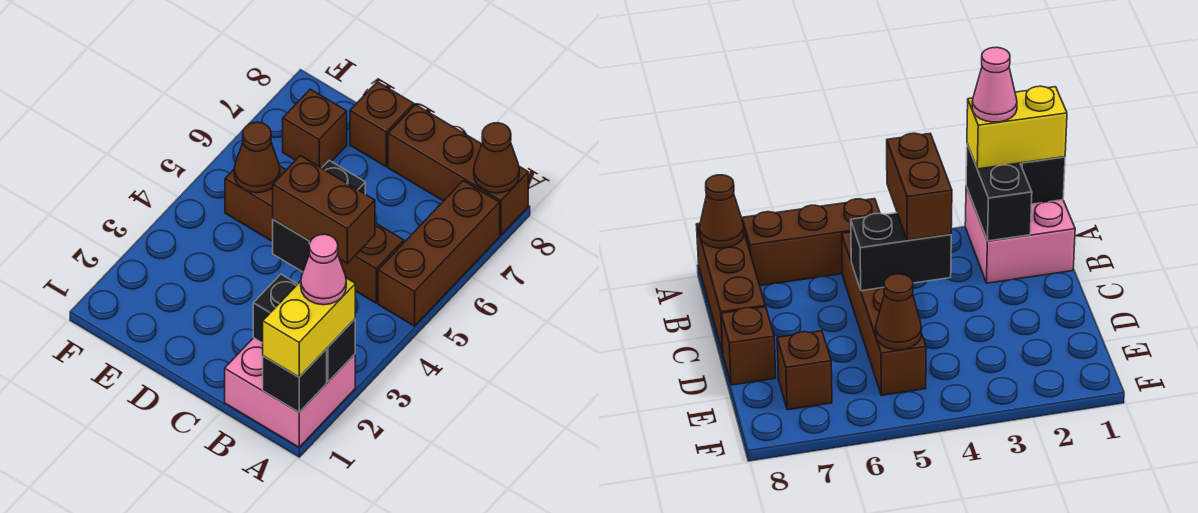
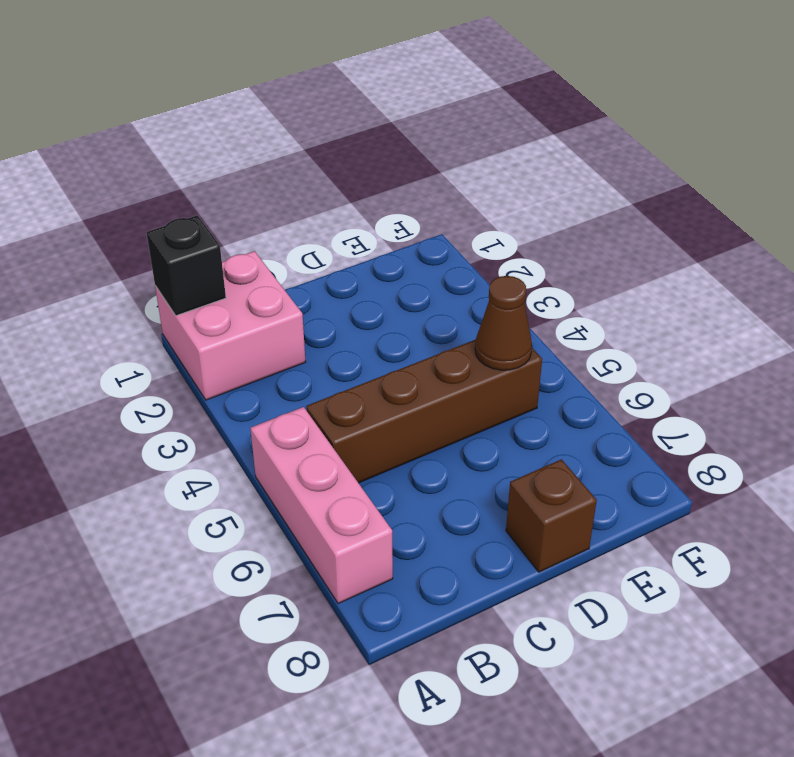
pink brick A5:A7 level 1 -> brown brick A5:A7 level 1
none -> brown brick A8:C8 level 1
none -> brown brick E7 level 1
none -> black brick A2:B2 level 2

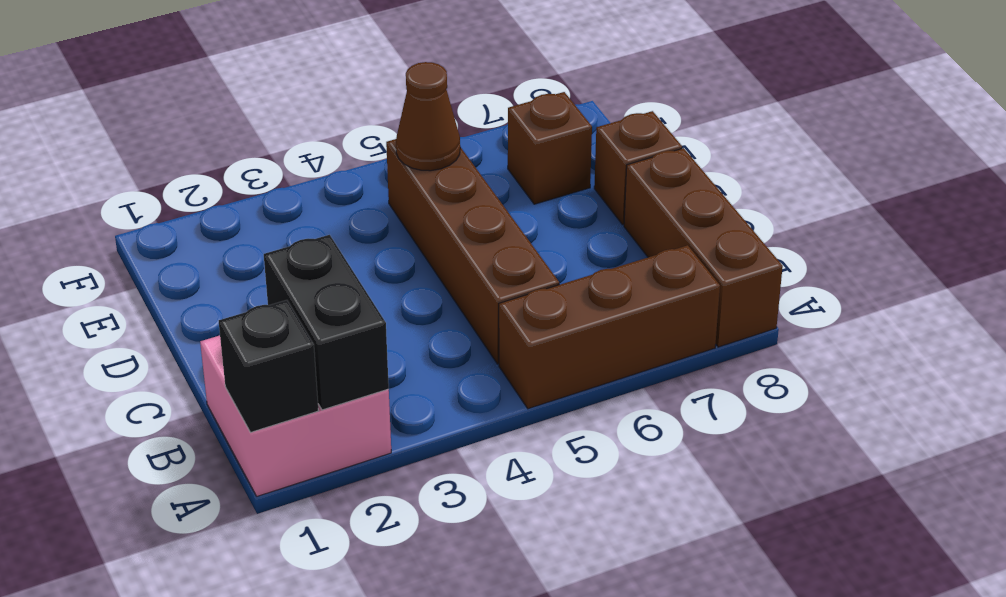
none -> brown cone A8 level 2
none -> black brick C4:C5 level 2
none -> yellow brick A1:A2 level 3

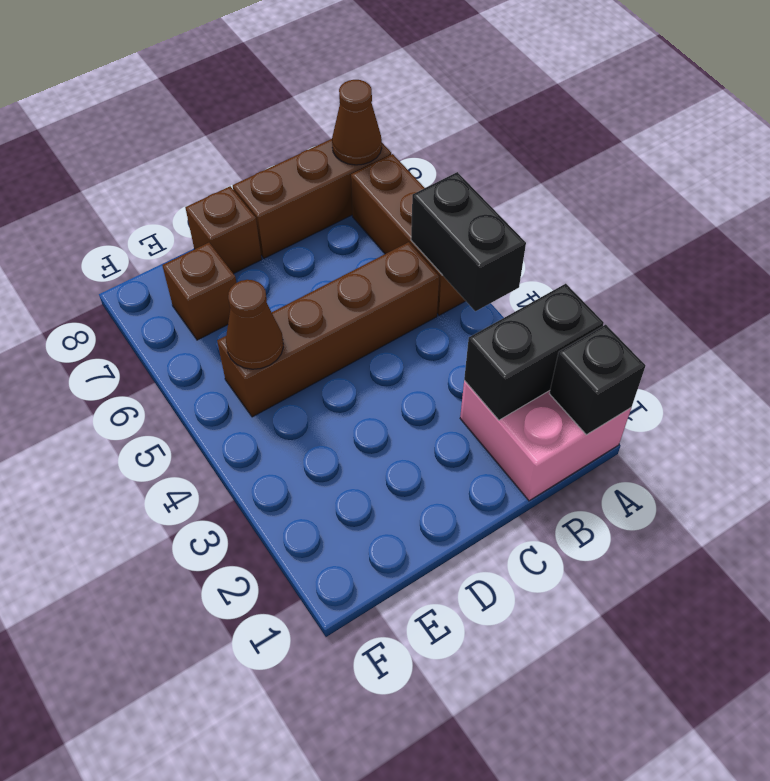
black brick A4:A5 level 2 -> black brick C4:C5 level 2
none -> yellow brick A1:A2 level 3
none -> brown brick B4:C4 level 3
none -> pink cone A2 level 4

